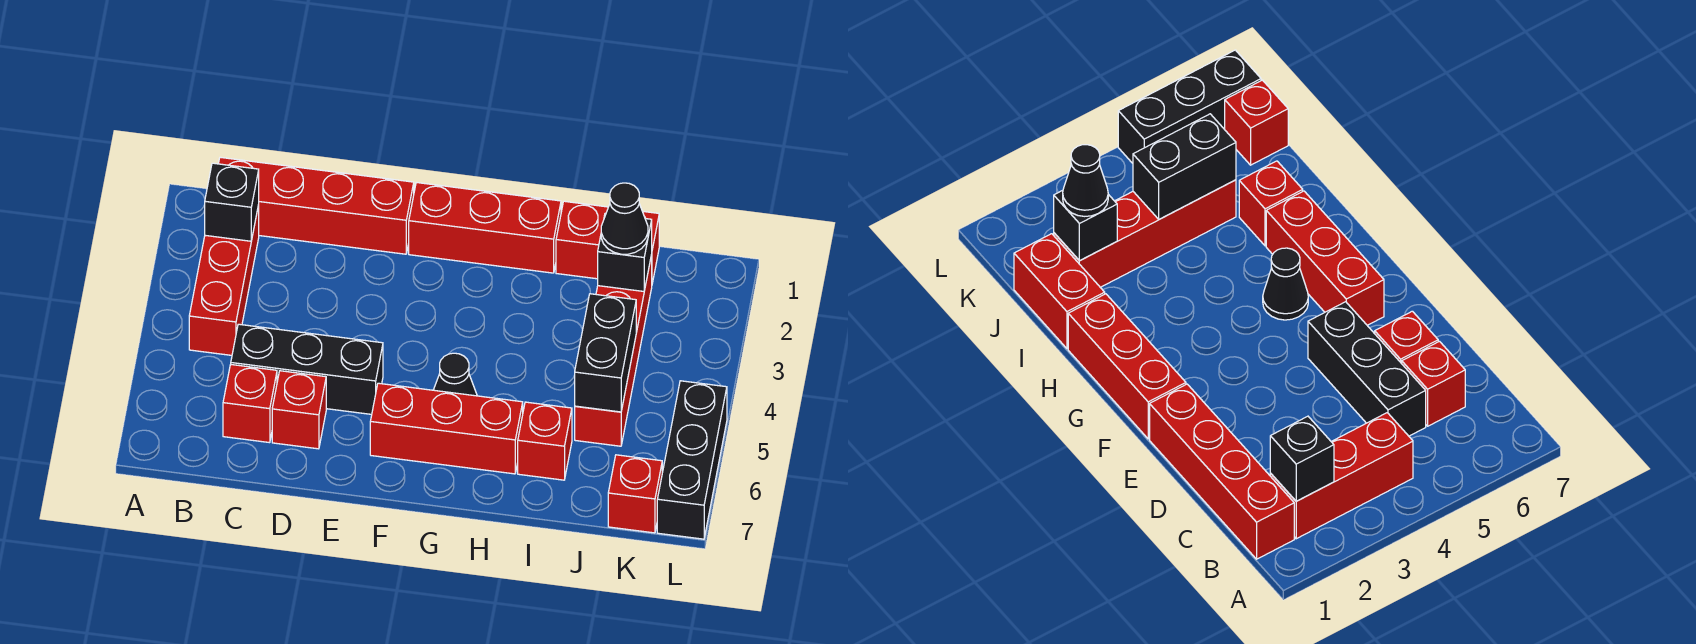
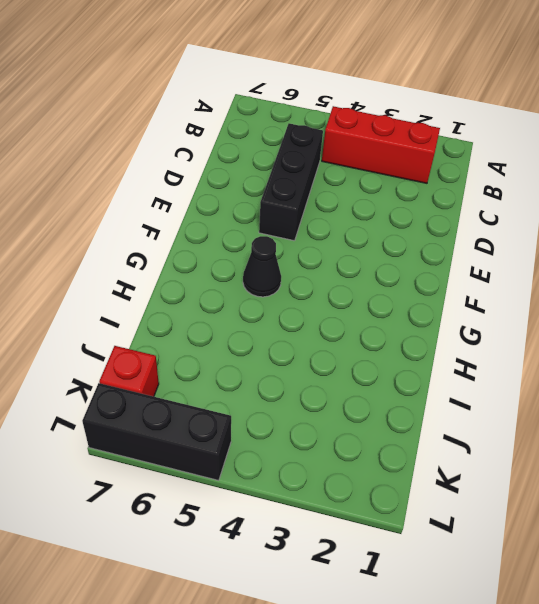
none -> red brick B1:E1 level 1
none -> red brick C6 level 1
none -> red brick D6 level 1

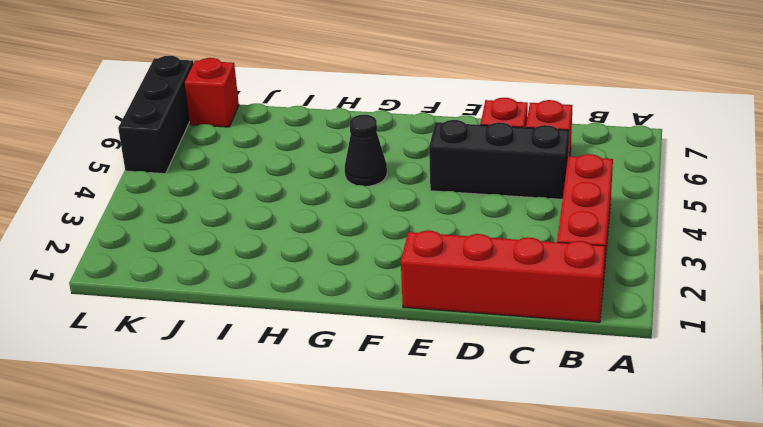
none -> red brick F1:H1 level 1
none -> red brick F6:H6 level 1
none -> red brick I1:J1 level 1

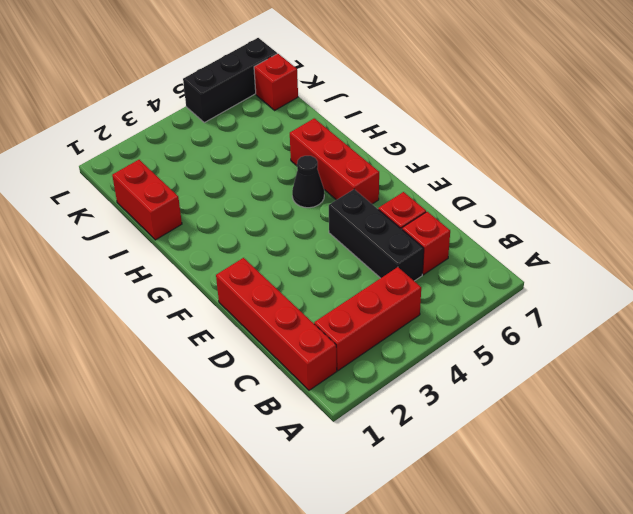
none -> red brick F1:H1 level 1
none -> red brick I6 level 1
none -> red brick J2:J5 level 1

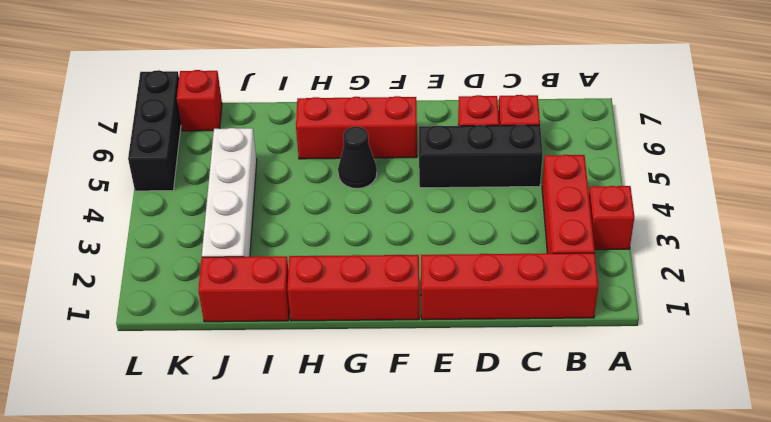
red brick A3 level 1 -> red brick I6 level 1
white brick J2:J5 level 1 -> red brick J2:J5 level 1
none -> black brick B2 level 2
none -> black brick J2 level 2
none -> black brick J4:J5 level 2

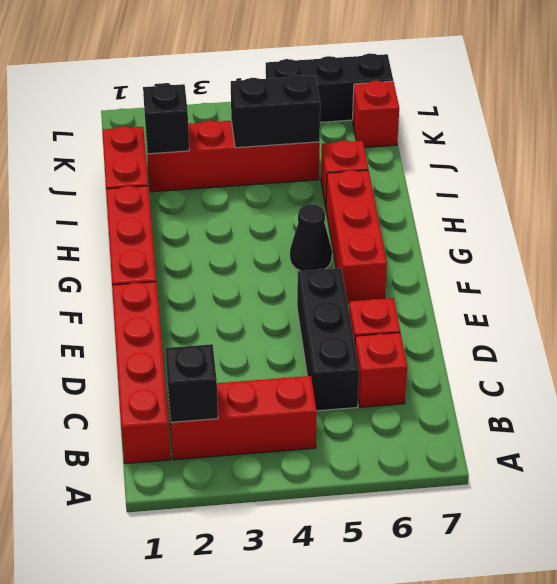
none -> black cone J2 level 3

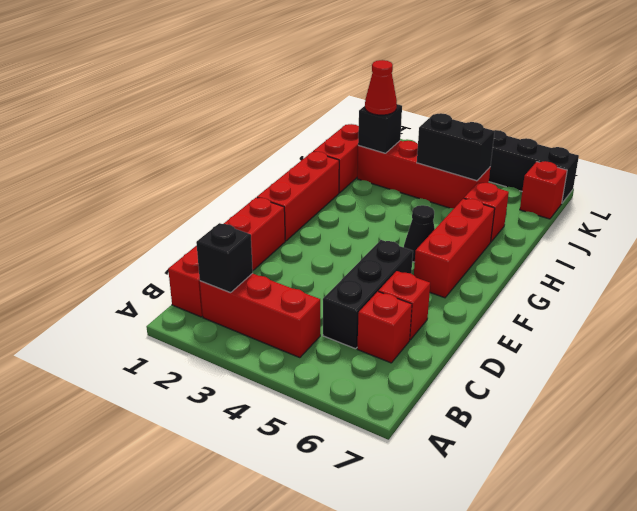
red cone J2 level 3 -> black cone J2 level 3

